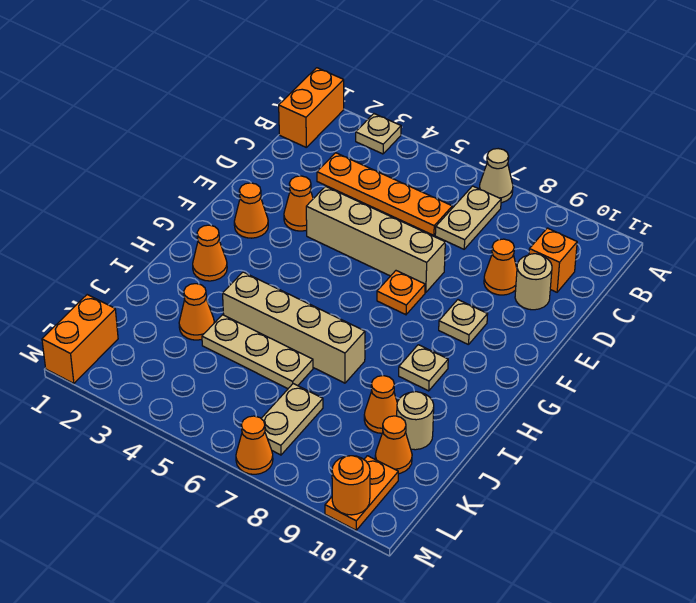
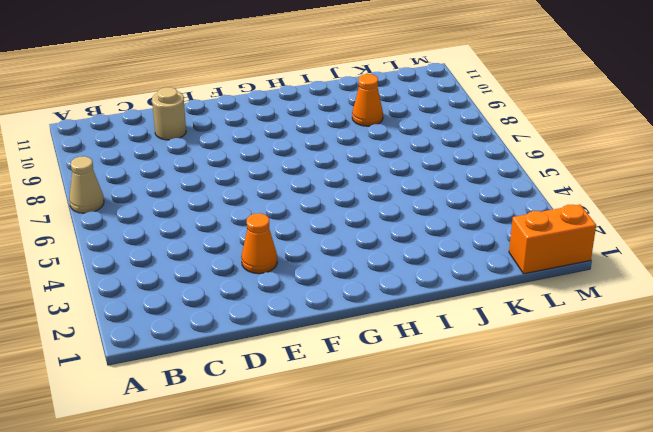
none -> orange brick A1:B1 level 1
none -> tan plate A3 level 1
none -> tan plate B7:C7 level 1

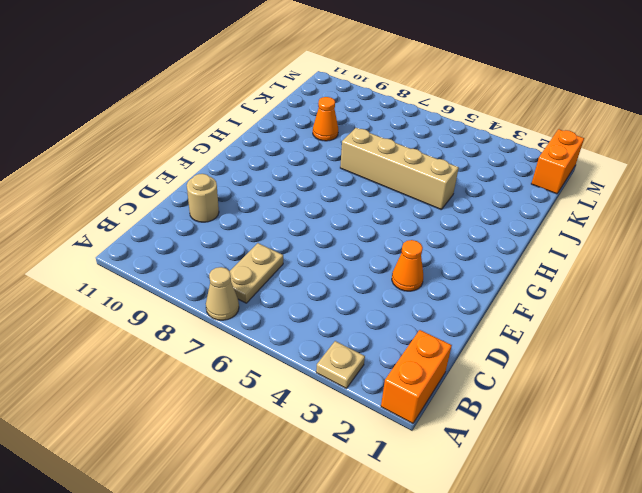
none -> orange plate C3:C6 level 1
none -> orange brick C10 level 1
none -> orange cone D9 level 1

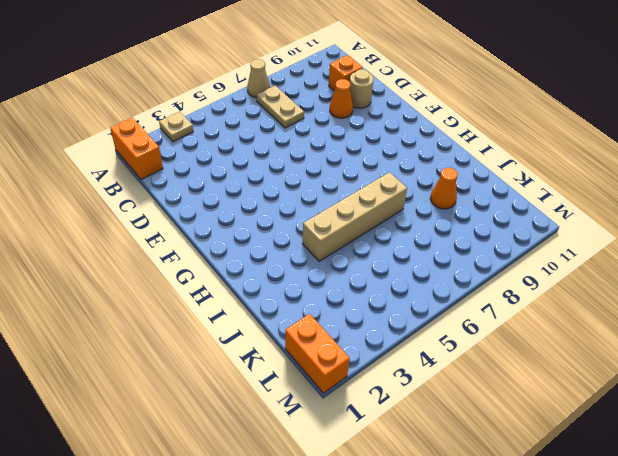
none -> orange plate C3:C6 level 1
none -> orange cone E3 level 1
none -> tan brick E4:E7 level 1

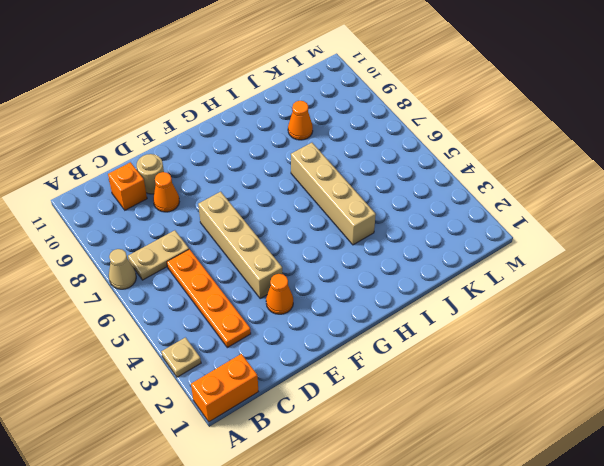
none -> orange cone F2 level 1
none -> orange plate F7 level 1
none -> tan plate F9 level 1

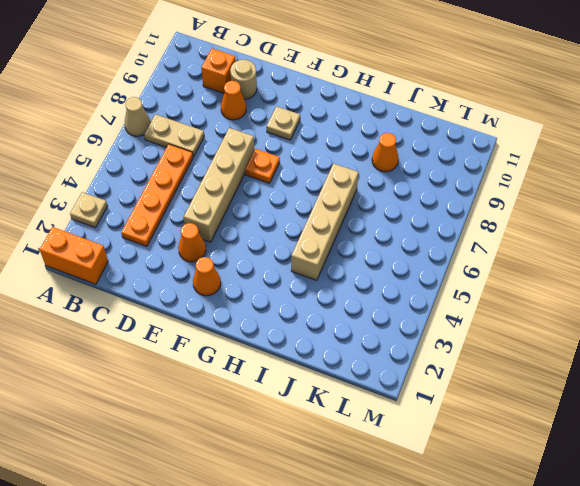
none -> orange cone H2 level 1
none -> tan plate H9 level 1
none -> orange cone J3 level 1

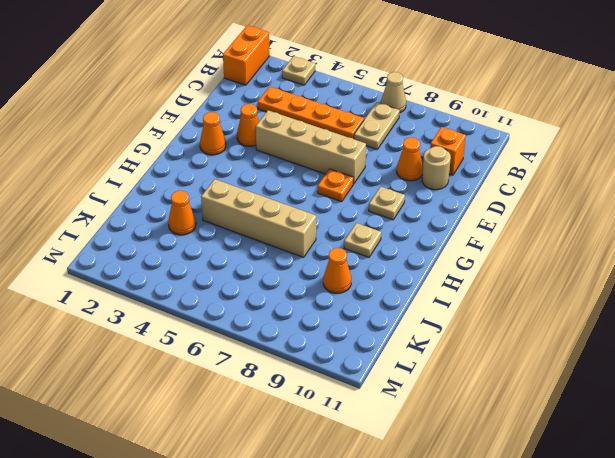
none -> orange cone H2 level 1
none -> tan plate J4:J6 level 1
none -> tan round brick J10 level 1

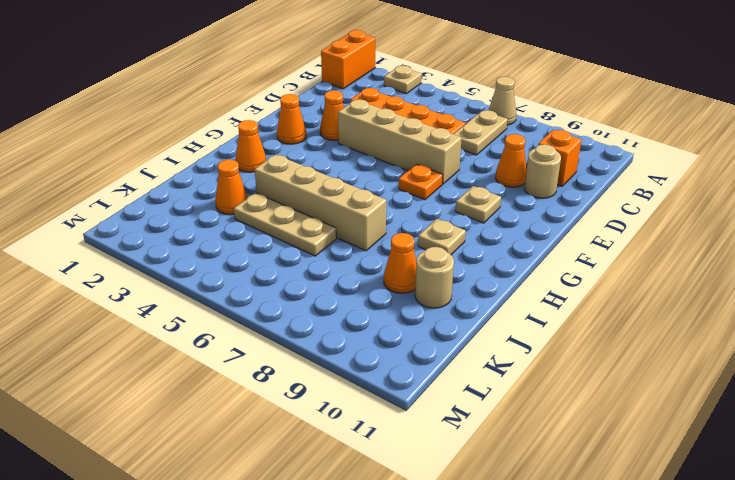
none -> tan plate K7:L7 level 1
none -> orange cone K10 level 1
none -> orange brick L1:M1 level 1

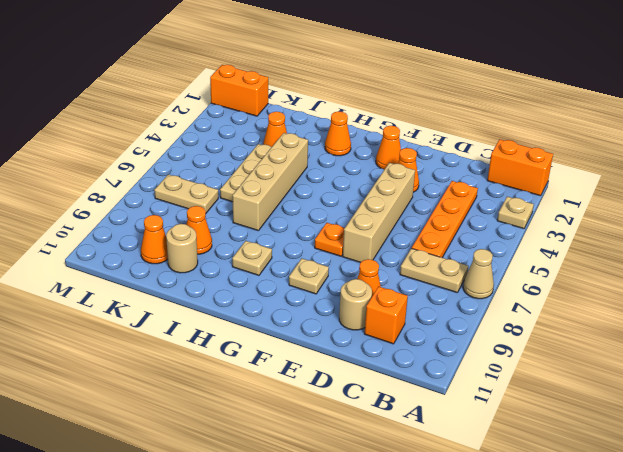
none -> orange plate L10:M10 level 1
none -> orange cone M7 level 1
none -> orange round brick M10 level 2

